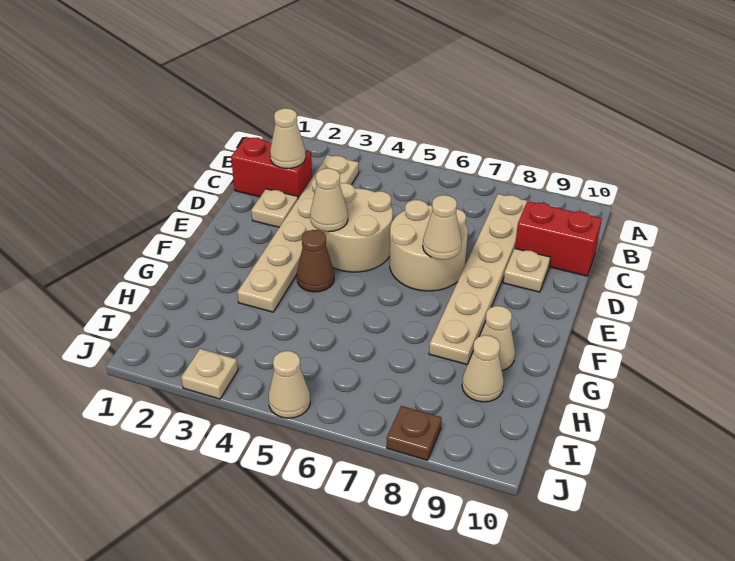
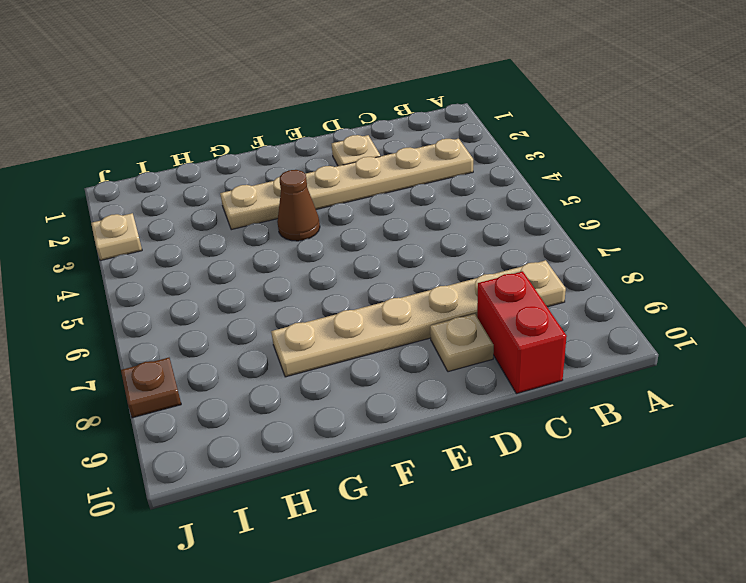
none -> red brick C1:C2 level 1
none -> tan round brick D4:E5 level 1
none -> tan round brick D6:E7 level 1

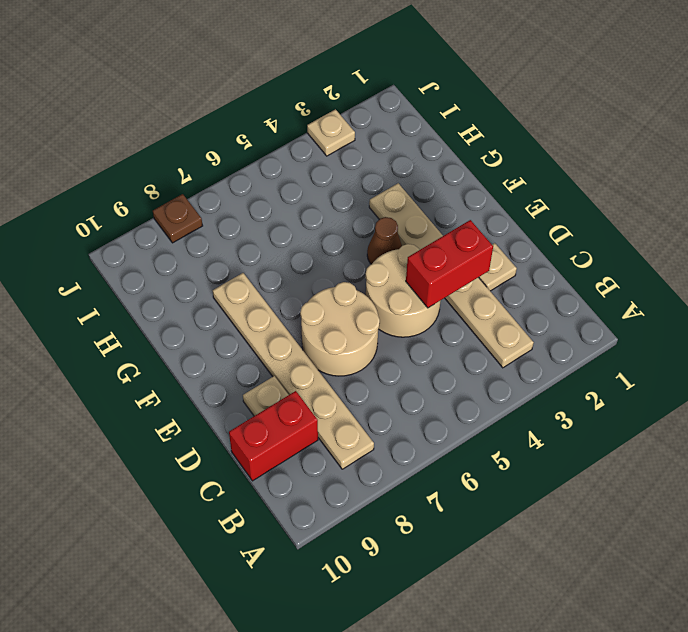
red brick D3:D4 level 2 -> red brick C1:C2 level 1
none -> tan cone G9 level 1
none -> tan cone H9 level 1
none -> tan cone J5 level 1

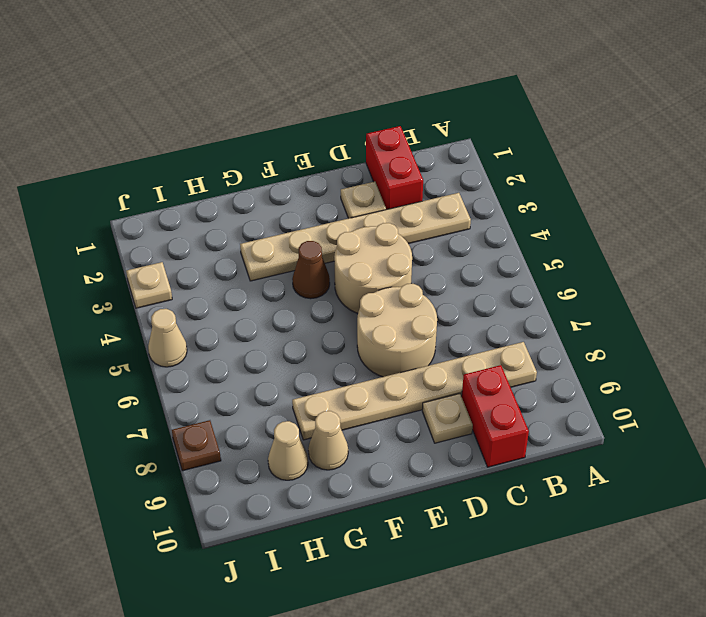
none -> tan cone C2 level 2
none -> tan cone E4 level 2
none -> tan cone E7 level 2

